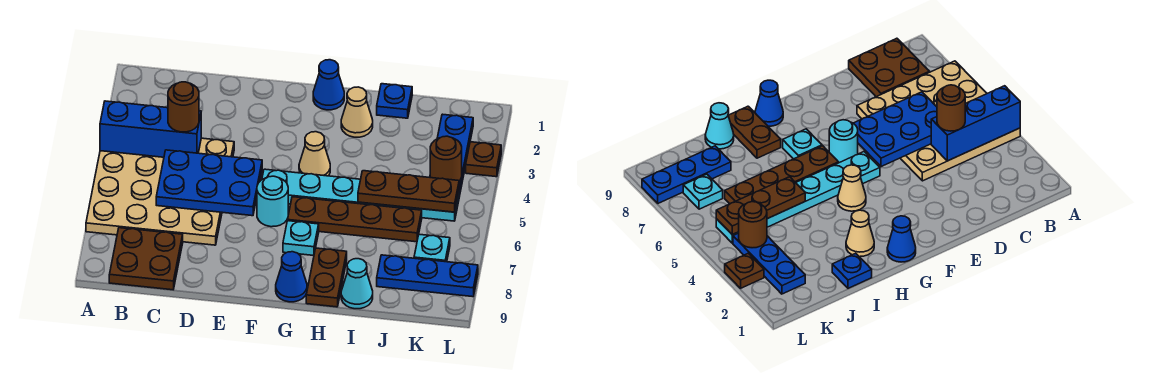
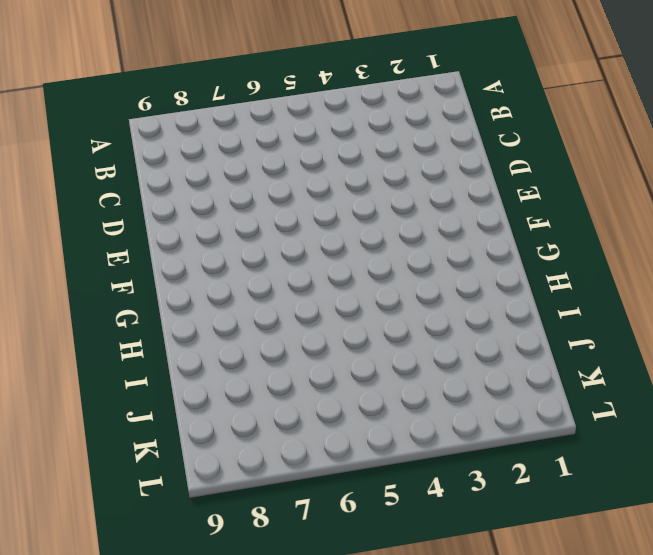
none -> tan plate A4:D7 level 1
none -> brown plate B8:C9 level 1
none -> cyan plate F5:K5 level 1

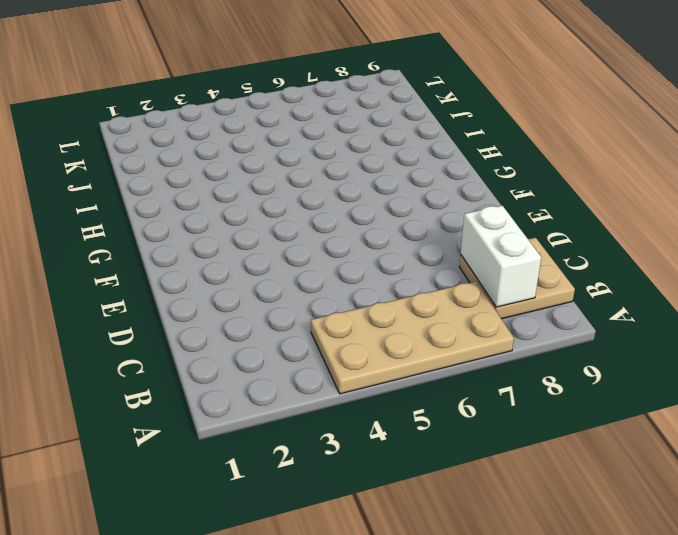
tan plate A4:B7 level 1 -> tan plate A4:D7 level 1
tan plate B8:C9 level 1 -> brown plate B8:C9 level 1
white brick B8:C8 level 2 -> none
none -> cyan plate F5:K5 level 1
none -> cyan round brick F6 level 1
none -> blue cone G1 level 1

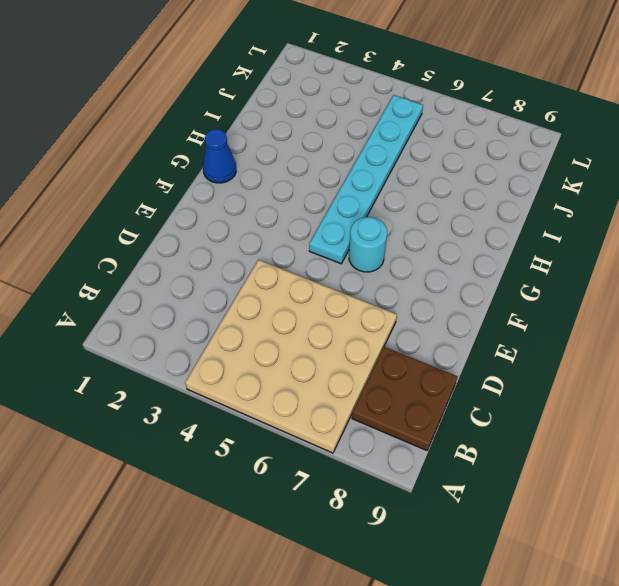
none -> tan cone G4 level 1
none -> brown plate G6:J6 level 1
none -> cyan plate G7 level 1

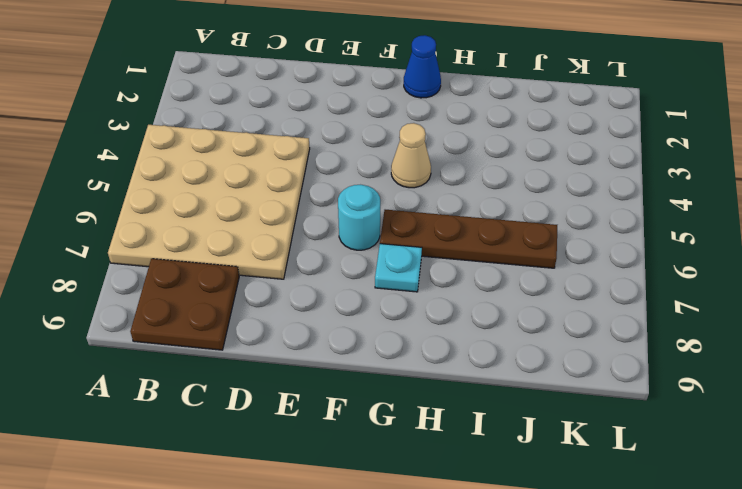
none -> cyan plate F5:K5 level 1
none -> blue cone G9 level 1
none -> tan cone H2 level 1

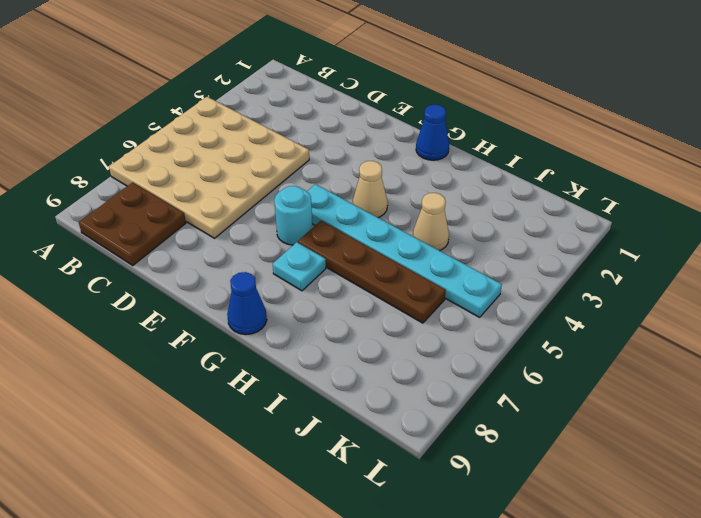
tan cone I4 level 1 -> tan cone H2 level 1
none -> brown plate H8:H9 level 1
none -> blue plate I1 level 1
none -> cyan cone I9 level 1

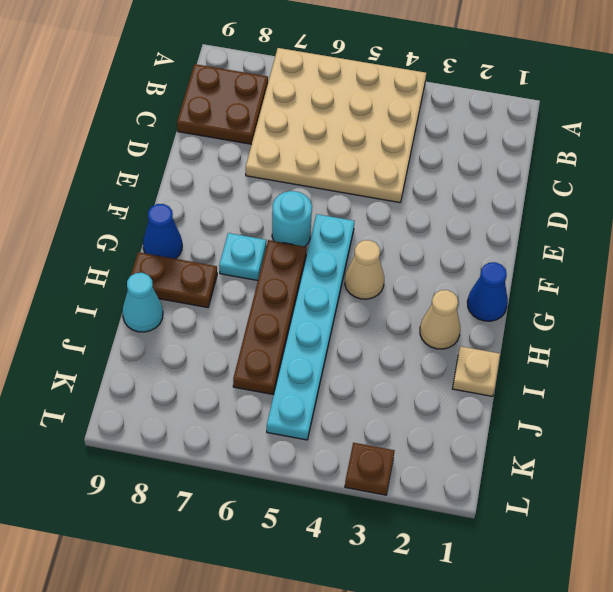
tan plate I1 level 1 -> blue plate I1 level 1
none -> blue plate J8:L8 level 1
none -> blue plate K2:K4 level 1
none -> cyan plate K7 level 1

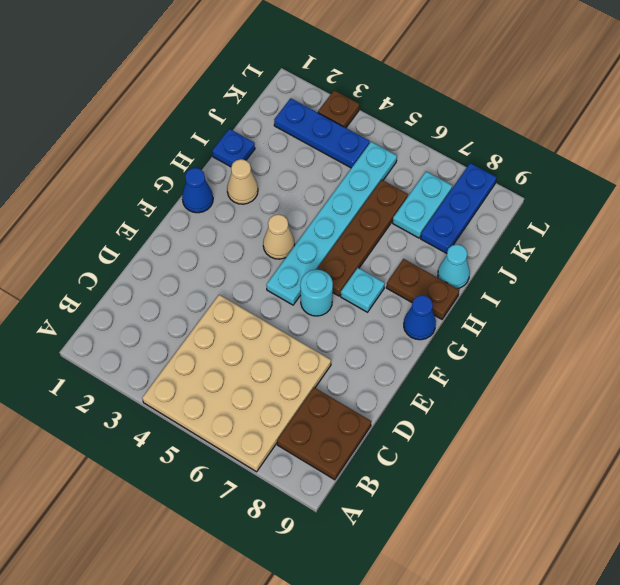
cyan plate J7:K7 level 1 -> cyan plate K7 level 1
none -> blue brick A4:C4 level 2
none -> blue plate C5:E6 level 2
none -> brown plate I5:K5 level 2

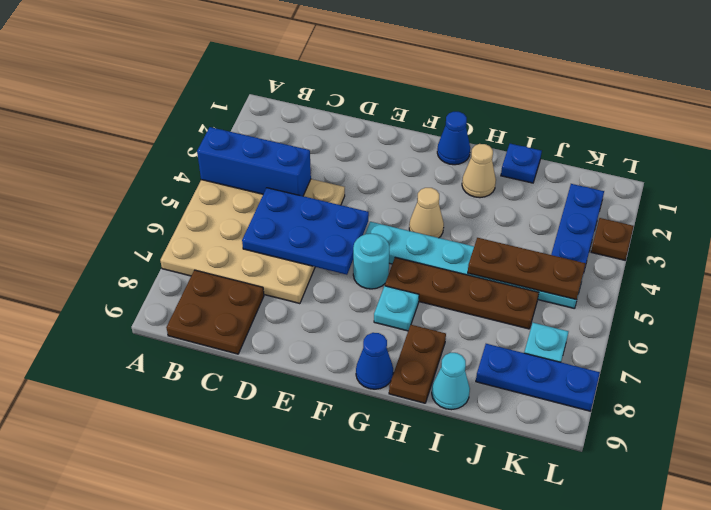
none -> brown round brick K4 level 2
none -> brown round brick C4 level 3

